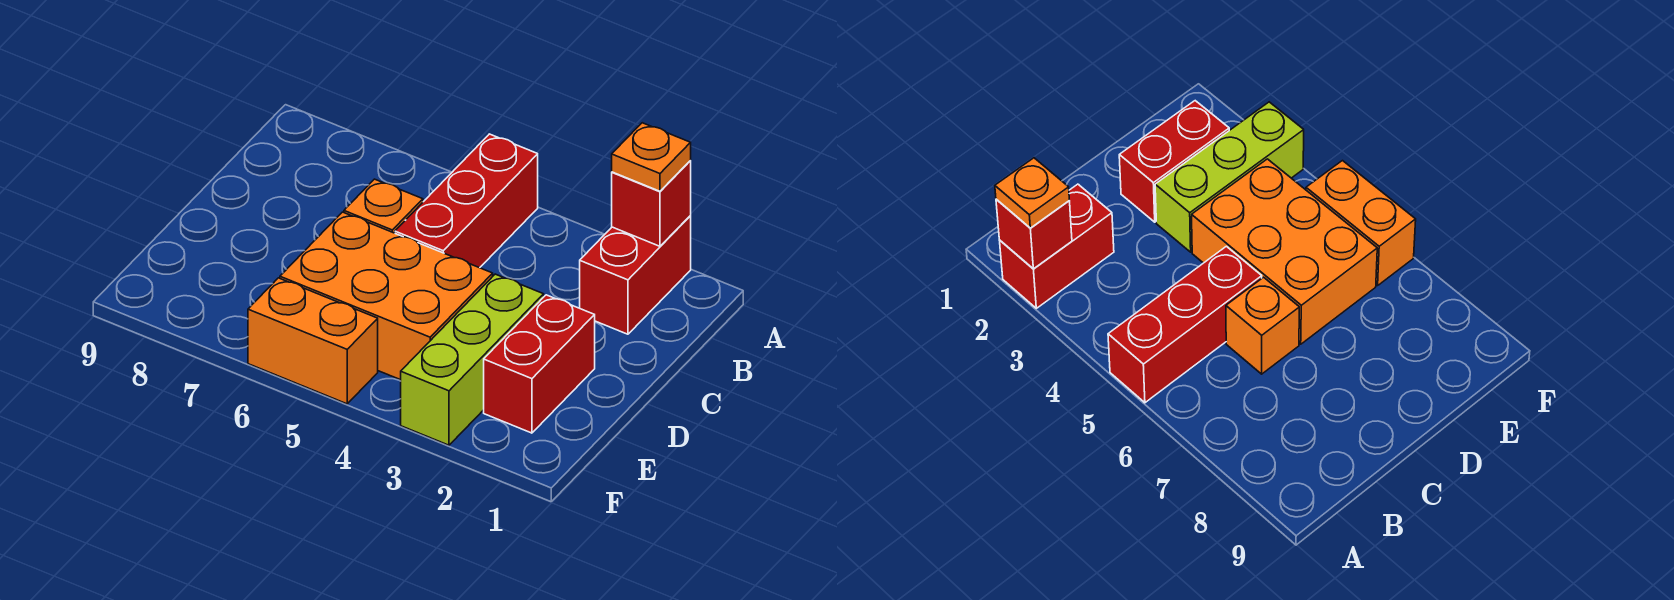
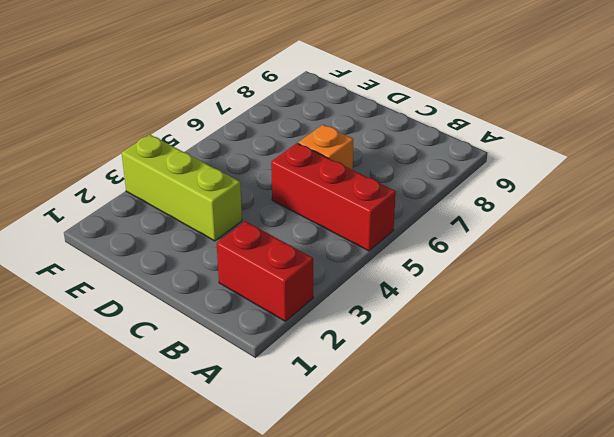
none -> red brick D2:E2 level 1
none -> orange brick D4:E6 level 1

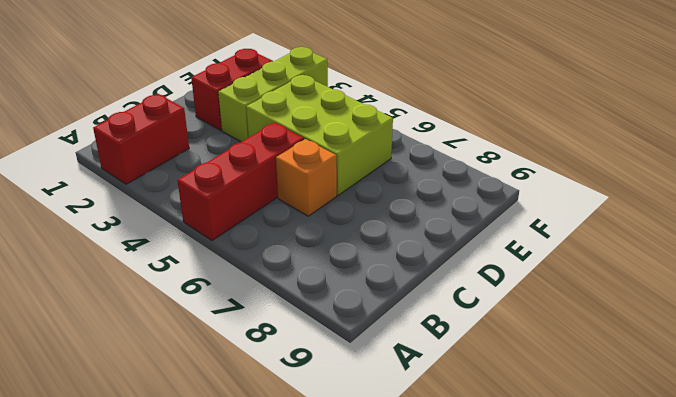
lime brick D4:E6 level 1 -> orange brick D4:E6 level 1
none -> orange brick F5:F6 level 1
none -> red brick A2 level 2

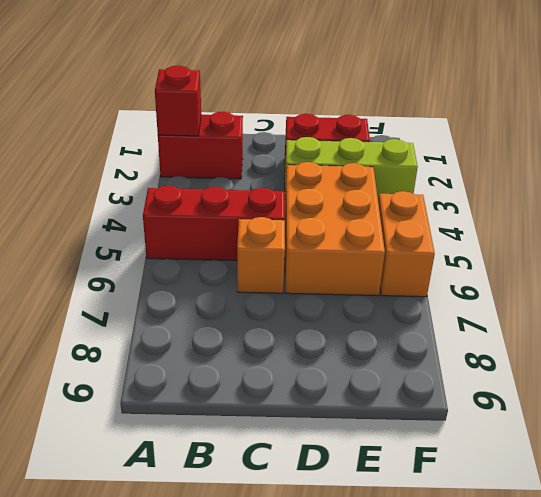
none -> orange plate A2 level 3

